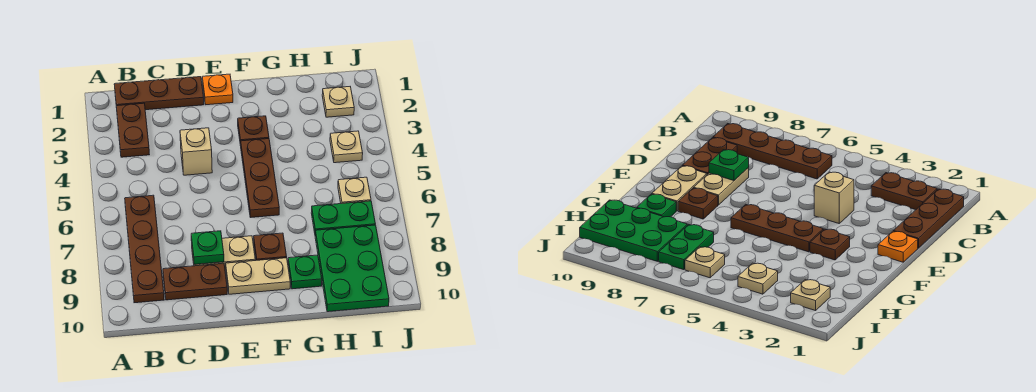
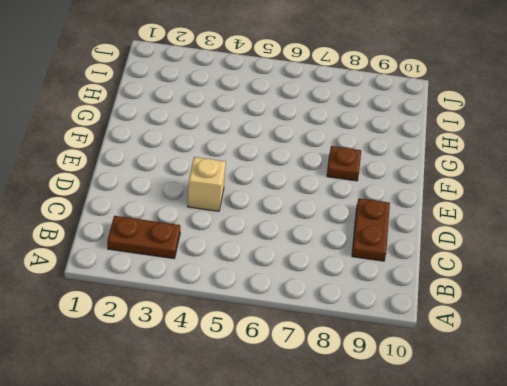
none -> brown plate B1:D1 level 1
none -> brown plate B6:B9 level 1
none -> tan plate D8:E8 level 1

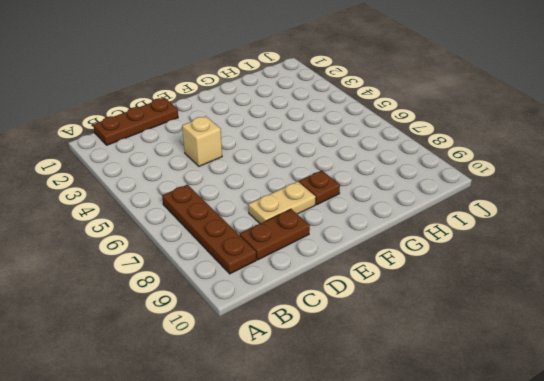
none -> brown plate B2:B3 level 1
none -> orange plate E1 level 1
none -> tan plate E9:F9 level 1

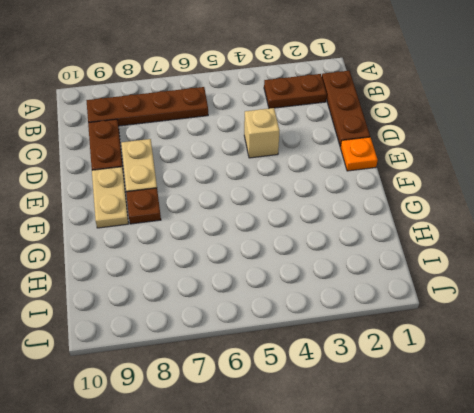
none -> brown plate F3 level 1
none -> brown plate F4:F6 level 1
none -> green plate G9 level 1

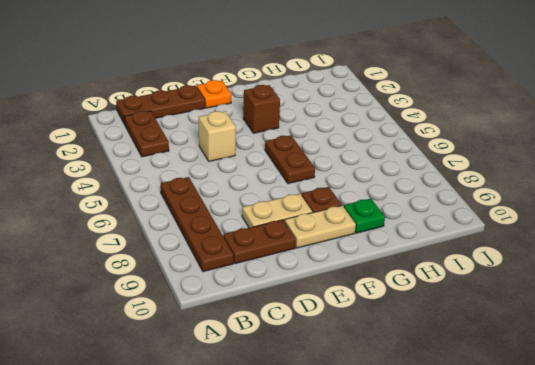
brown brick F3 level 1 -> brown plate F3 level 1
brown plate F5:F6 level 1 -> brown plate F4:F6 level 1
none -> green plate H7:I7 level 1
none -> green plate H8:I10 level 1
none -> tan plate I2 level 1

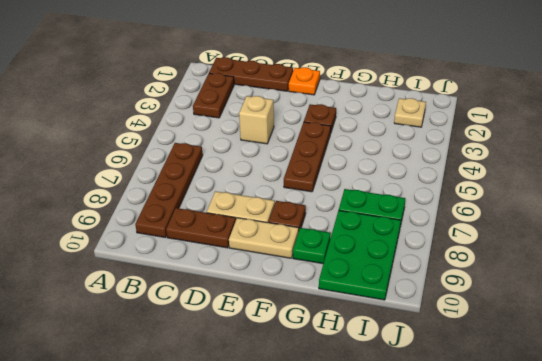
none -> tan plate I4 level 1
none -> tan plate I6 level 1
none -> green plate D8 level 2

